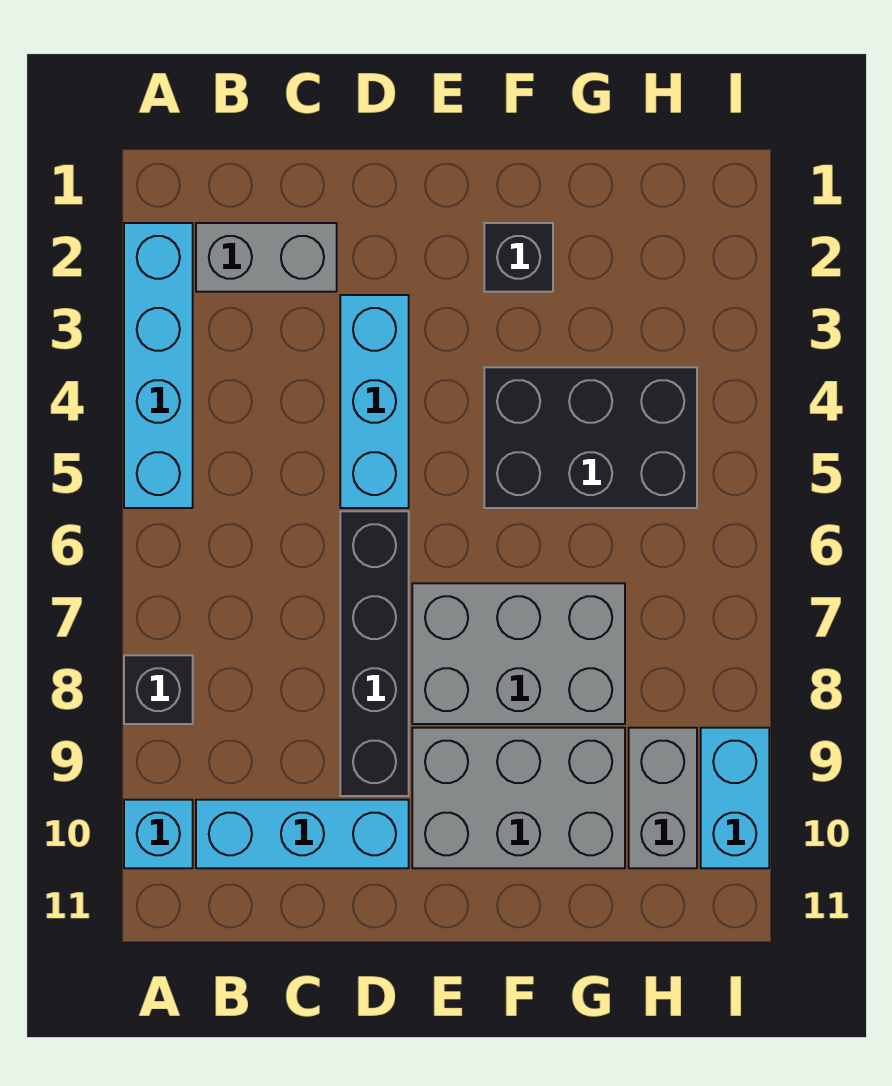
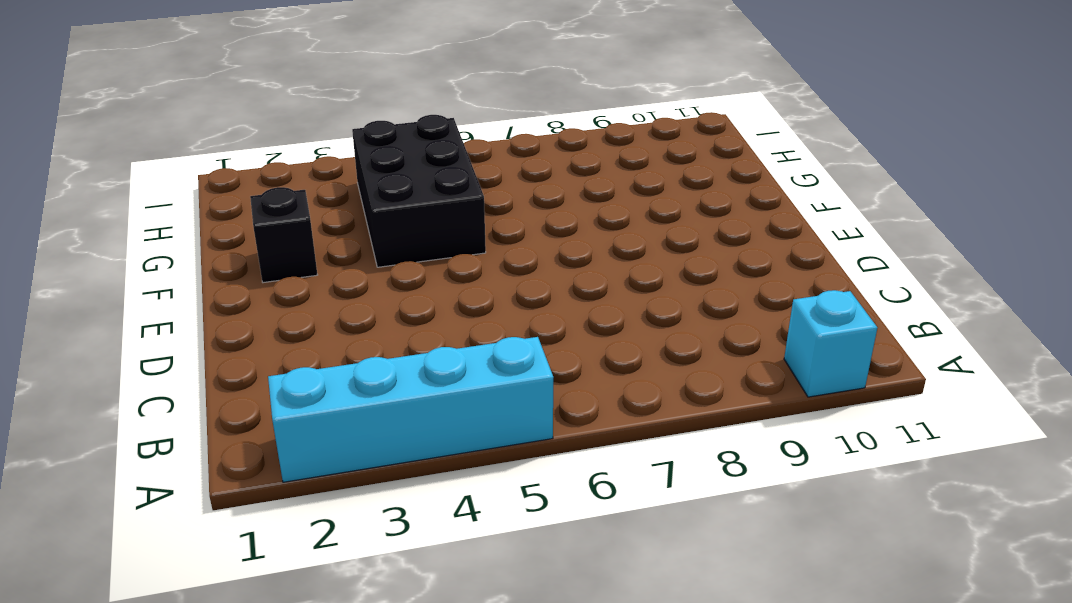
none -> black brick A8 level 1
none -> grey brick B2:C2 level 1
none -> cyan brick B10:D10 level 1

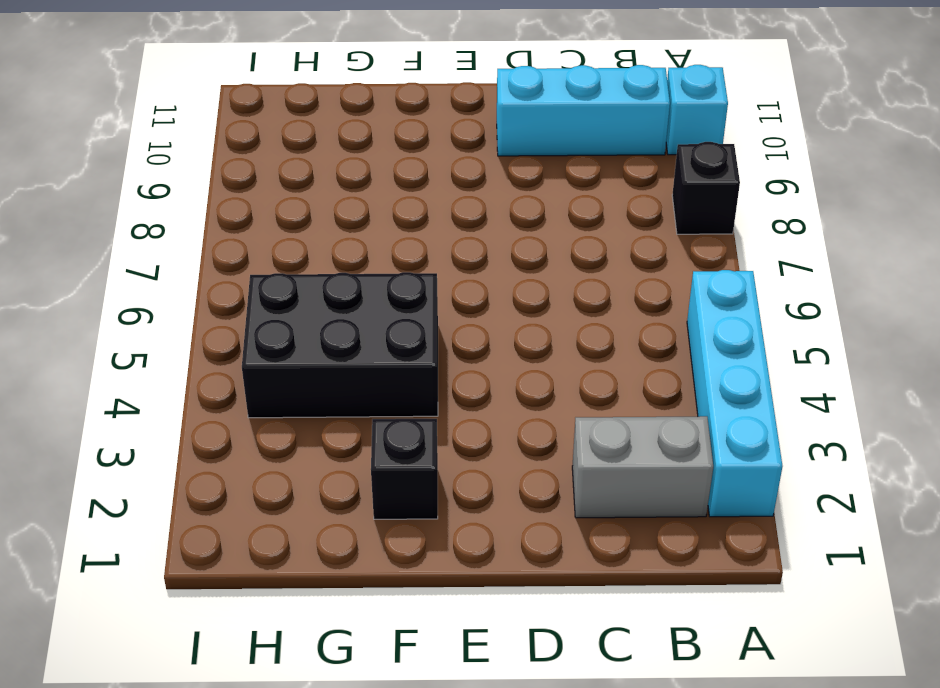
none -> cyan brick D3:D5 level 1
none -> black brick D6:D9 level 1
none -> grey brick E7:G8 level 1

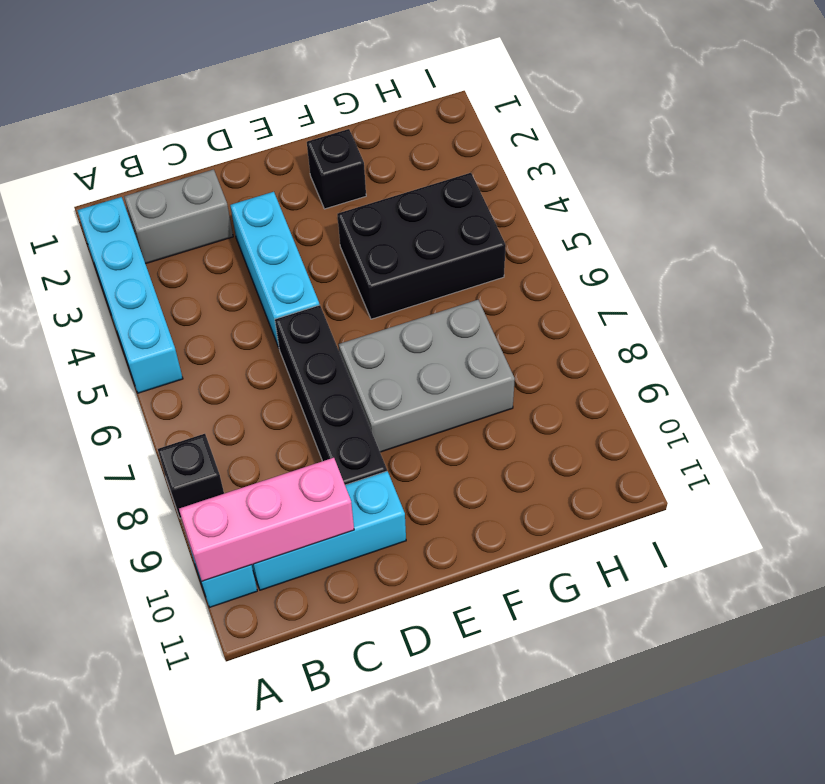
pink brick A10:C10 level 2 -> none
none -> grey brick E9:G10 level 1
none -> grey brick H9:H10 level 1
none -> cyan brick I9:I10 level 1

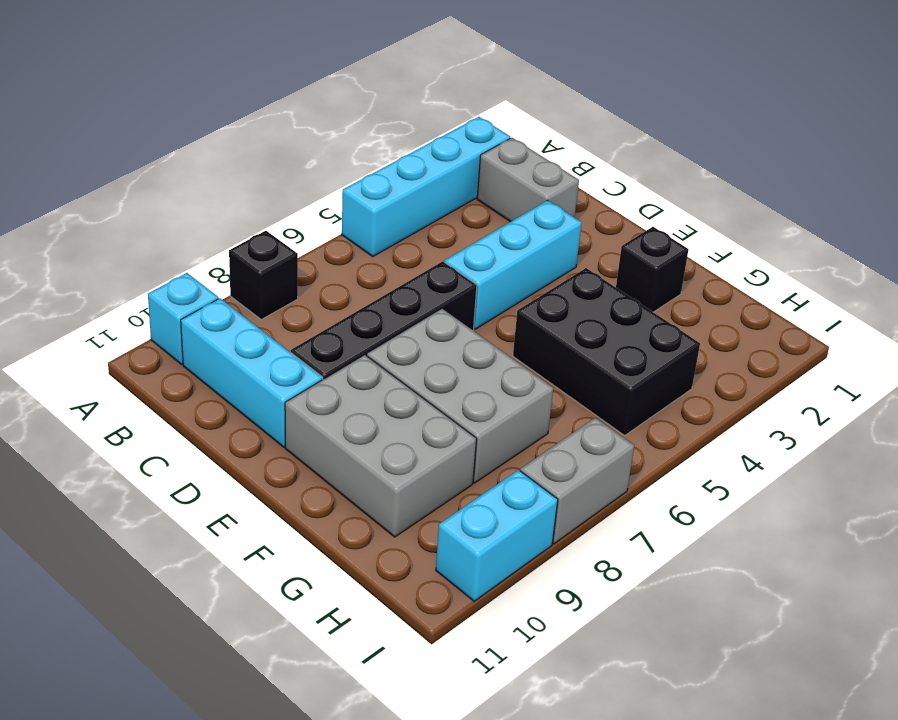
grey brick I7:I8 level 1 -> grey brick H9:H10 level 1

